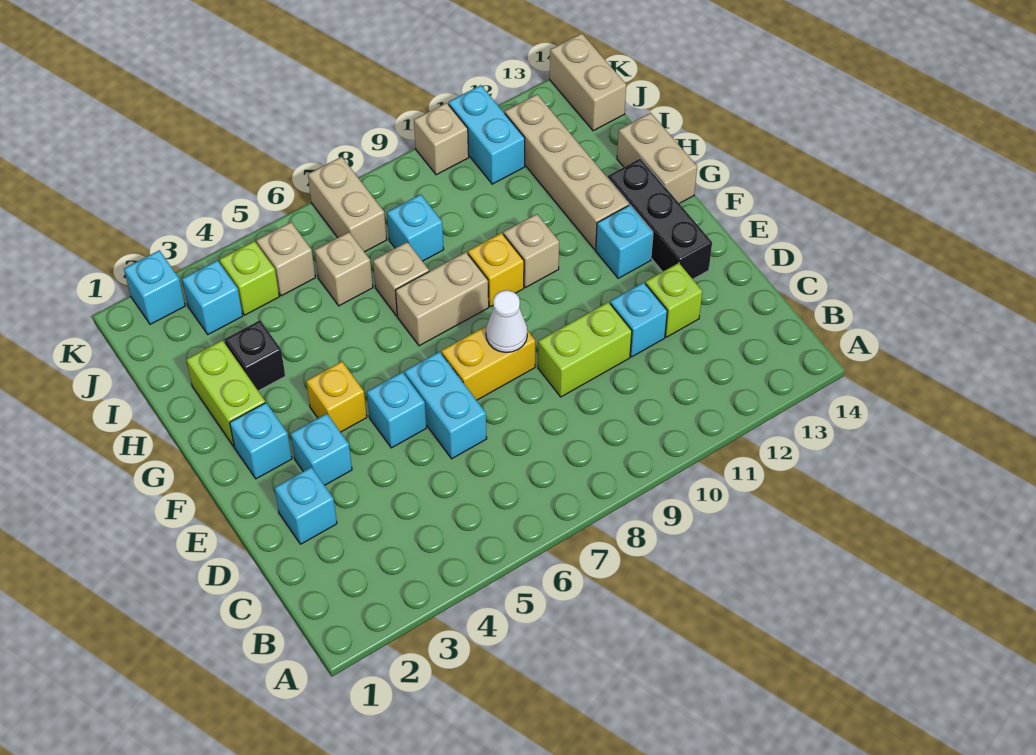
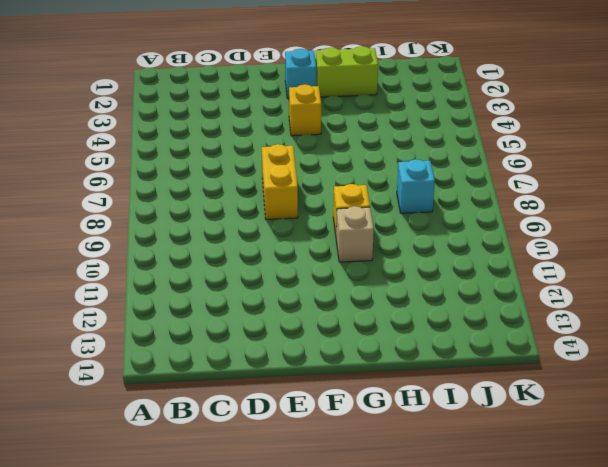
none -> cyan brick D2 level 1
none -> cyan brick D6:E6 level 1
none -> lime brick D9:D10 level 1
none -> cyan brick D11 level 1

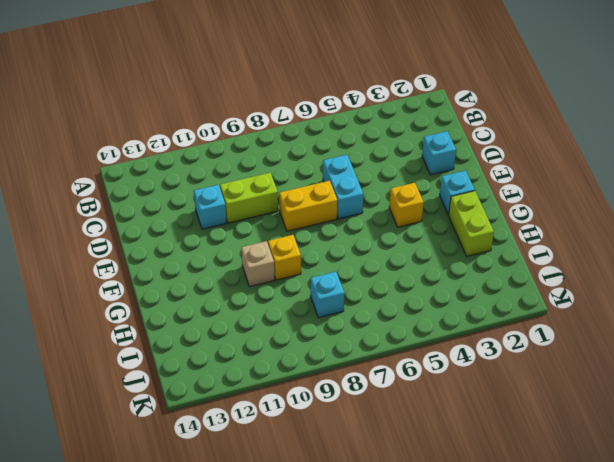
none -> lime brick D12 level 1
none -> cyan brick E3 level 1
none -> cyan brick E5 level 1
none -> black brick E13:G13 level 1

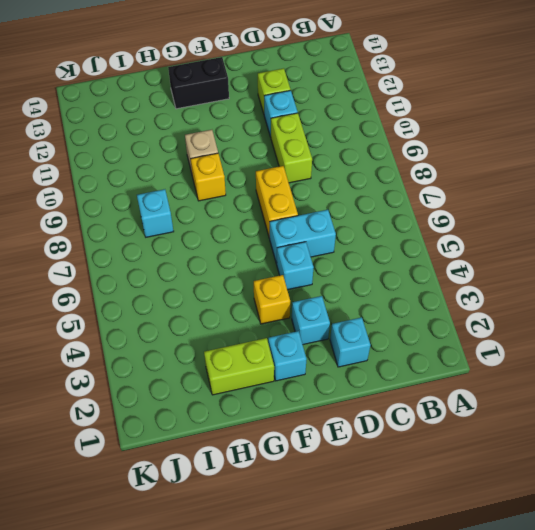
black brick F13:G13 level 1 -> black brick E13:G13 level 1
none -> cyan brick F12 level 1
none -> tan brick G7:G8 level 1
none -> tan brick G12:J12 level 1
none -> tan brick G14:H14 level 1

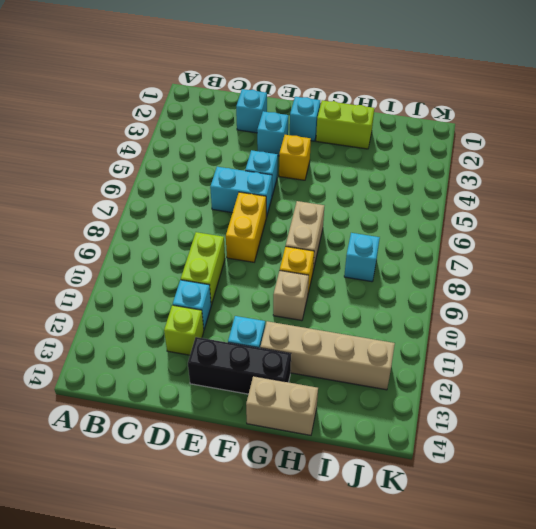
none -> black brick H3 level 1
none -> tan brick H7 level 1
none -> tan brick I6 level 1
none -> cyan brick J3 level 1

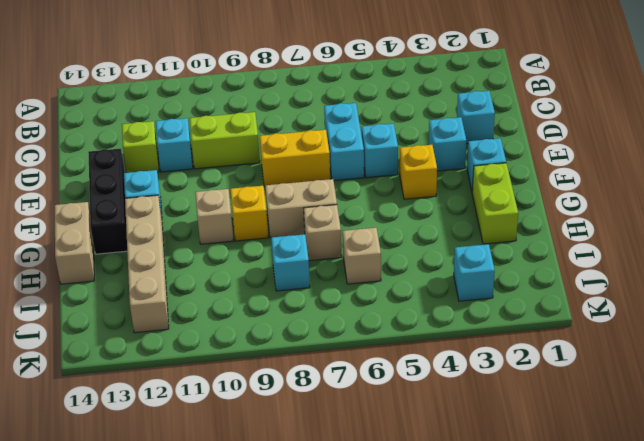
none -> black brick H3 level 1
none -> lime brick J4 level 1
none -> tan brick J5 level 1
none -> tan brick J7:K7 level 1

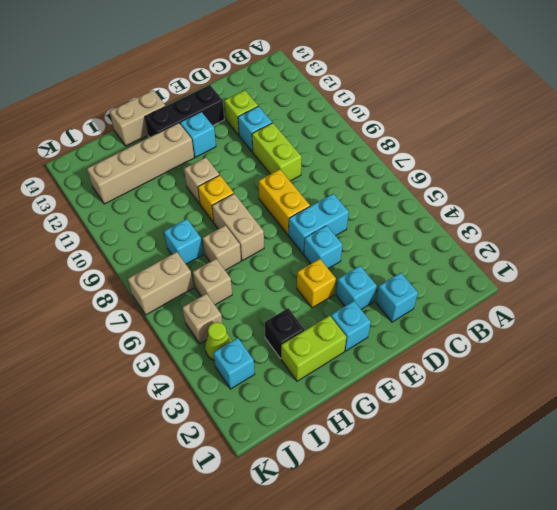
lime cone J4 level 1 -> lime brick J4 level 1
none -> cyan brick J11:K11 level 1
none -> tan brick J14:K14 level 1
none -> cyan brick K2 level 1
none -> tan brick K10 level 1

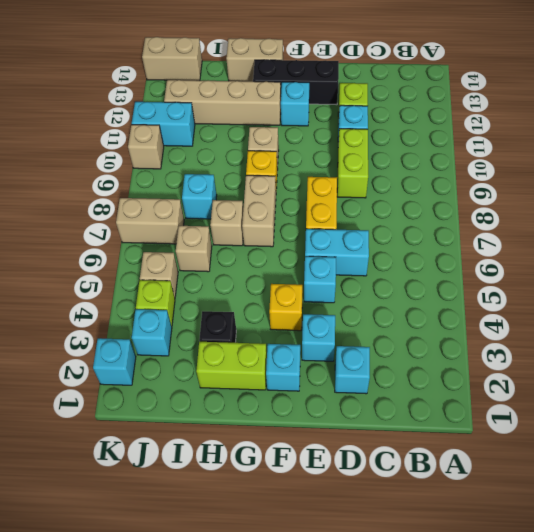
none -> white cone E8 level 2

